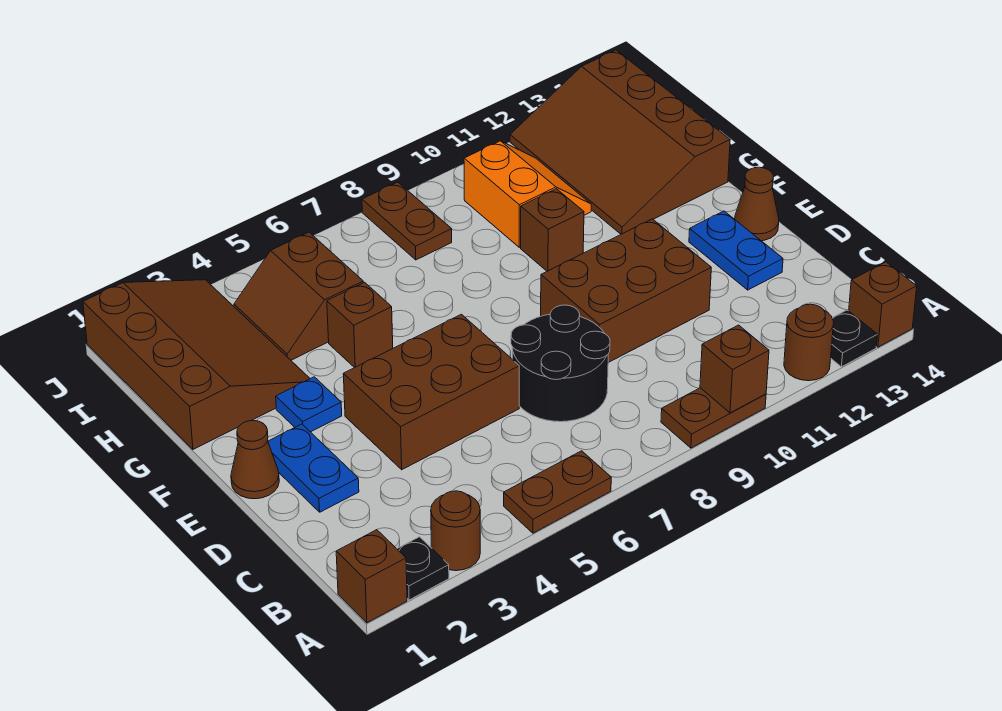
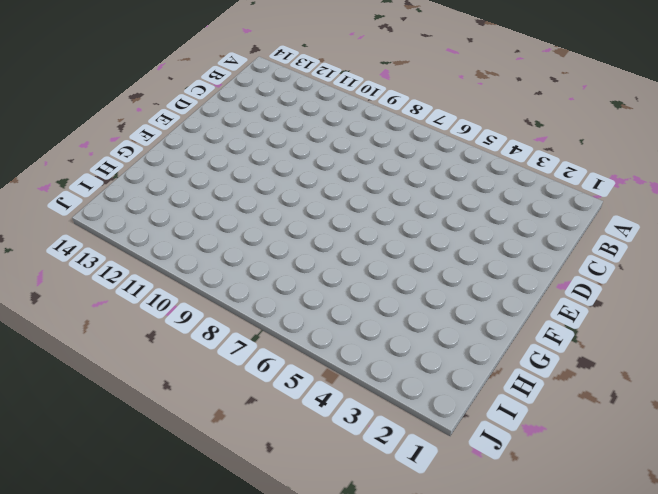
none -> brown brick A1 level 1
none -> black plate A2 level 1
none -> brown round brick A3 level 1

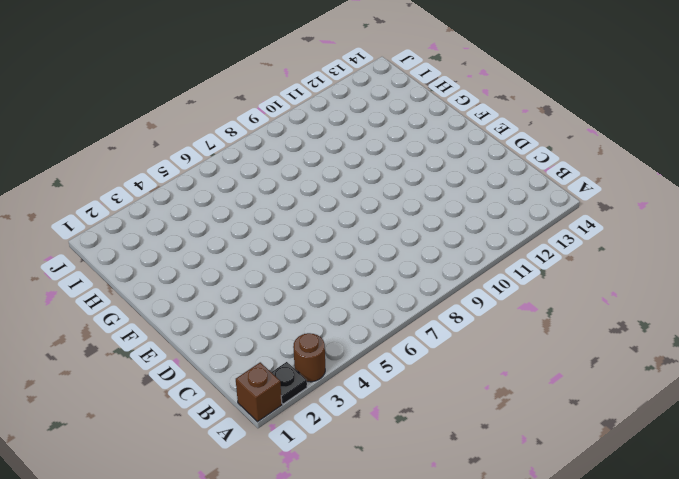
none -> brown plate A5:A6 level 1
none -> brown plate A9:A10 level 1
none -> brown round brick A12 level 1

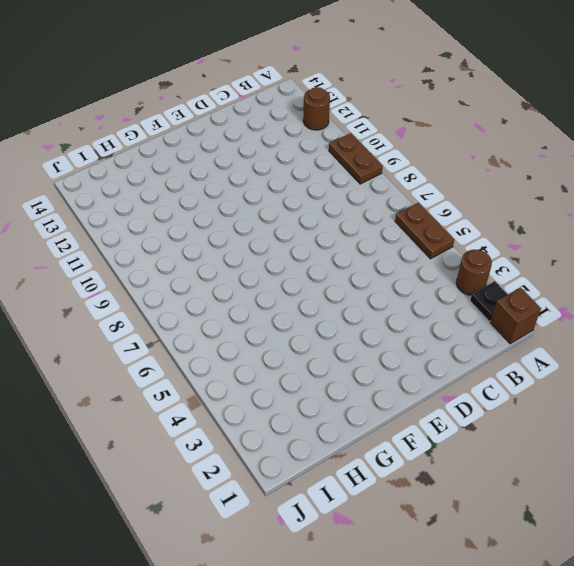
none -> black plate A13 level 1
none -> brown brick A14 level 1
none -> black round brick C7:D8 level 1

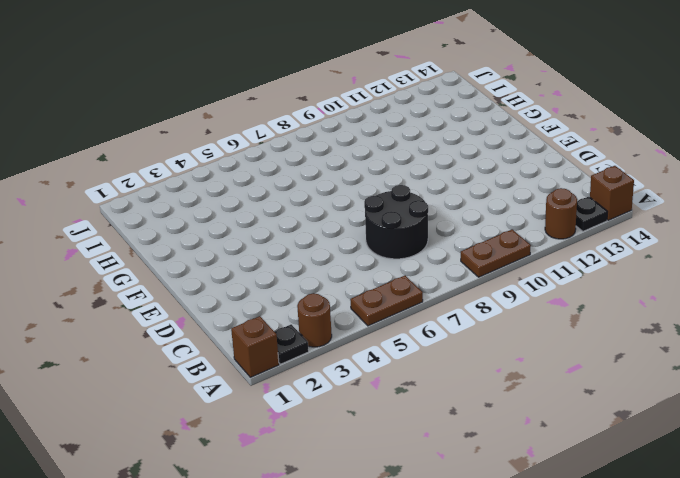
none -> blue plate D2:E2 level 1
none -> brown brick D4:E6 level 1
none -> brown brick D9:E11 level 1

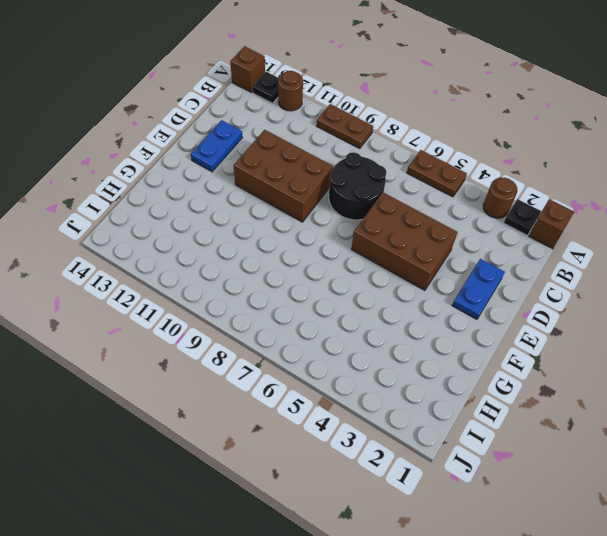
none -> brown cone E1 level 1
none -> brown cone E14 level 1
none -> blue plate F3 level 1

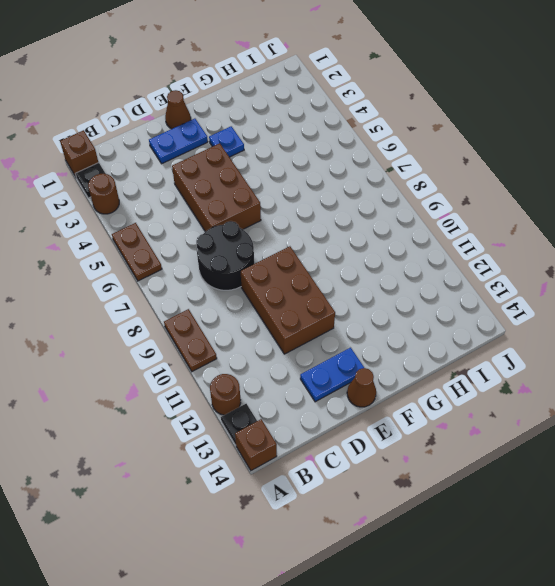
none -> brown slope G1:J3 level 1 top 1
none -> brown brick G5 level 1
none -> brown brick G10 level 1

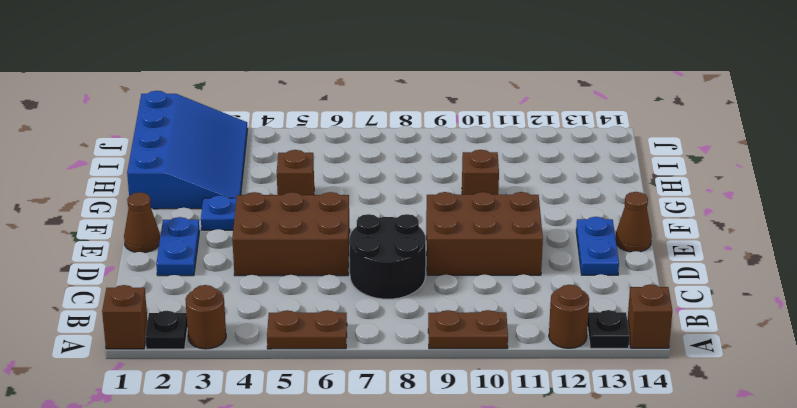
blue slope G1:J3 level 1 top 1 -> brown slope G1:J3 level 1 top 1
none -> brown slope G12:J14 level 1 top 14
none -> brown slope H4:I5 level 1 top 5
none -> orange slope H10:I11 level 1 top 10

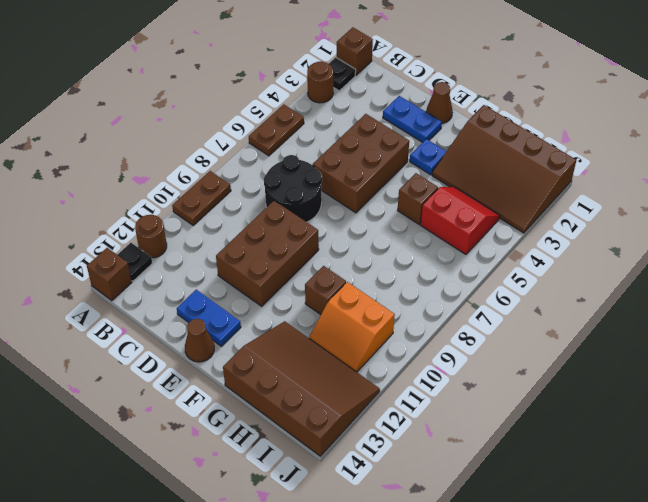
red slope H4:I5 level 1 top 5 -> brown slope H4:I5 level 1 top 5
none -> brown plate I8:J8 level 1
none -> brown brick A10 level 2

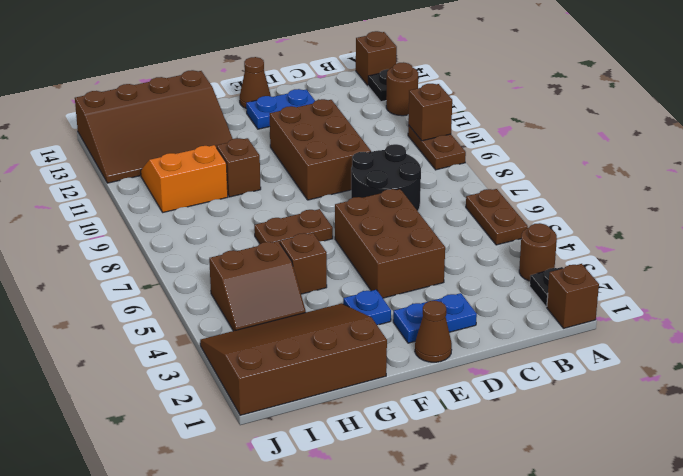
brown plate F7:G7 level 1 -> brown plate I8:J8 level 1

